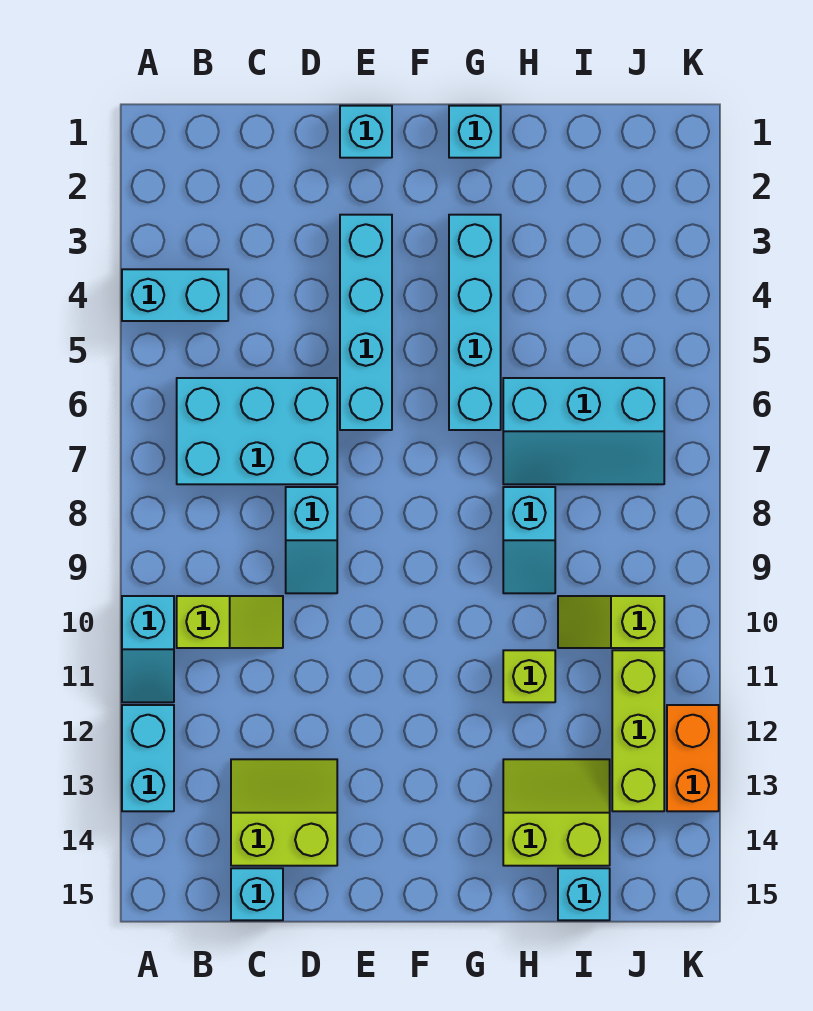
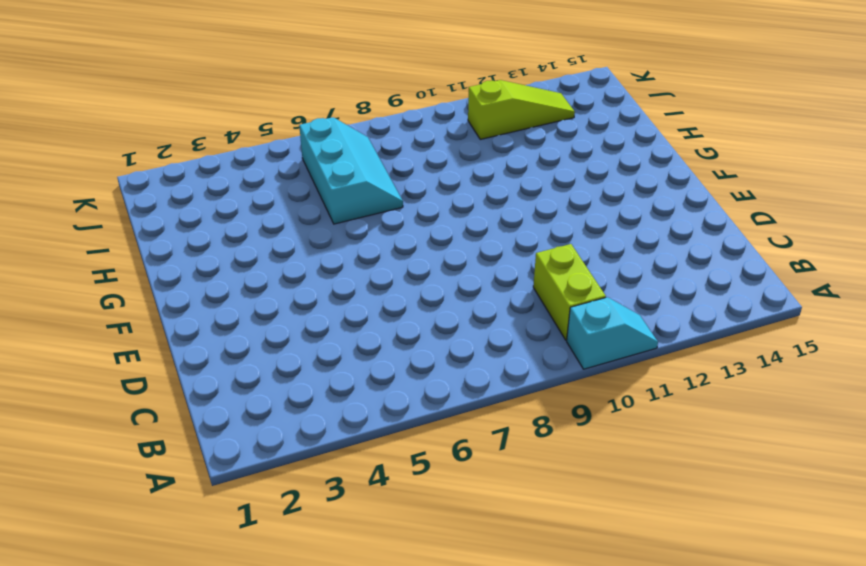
lime brick B10:C10 level 1 -> lime slope B10:C10 level 1 top B
lime slope J11:J13 level 1 top 11 -> lime brick J11:J13 level 1
none -> cyan brick A4:B4 level 1
none -> cyan brick A12:A13 level 1
none -> cyan brick B6:D7 level 1

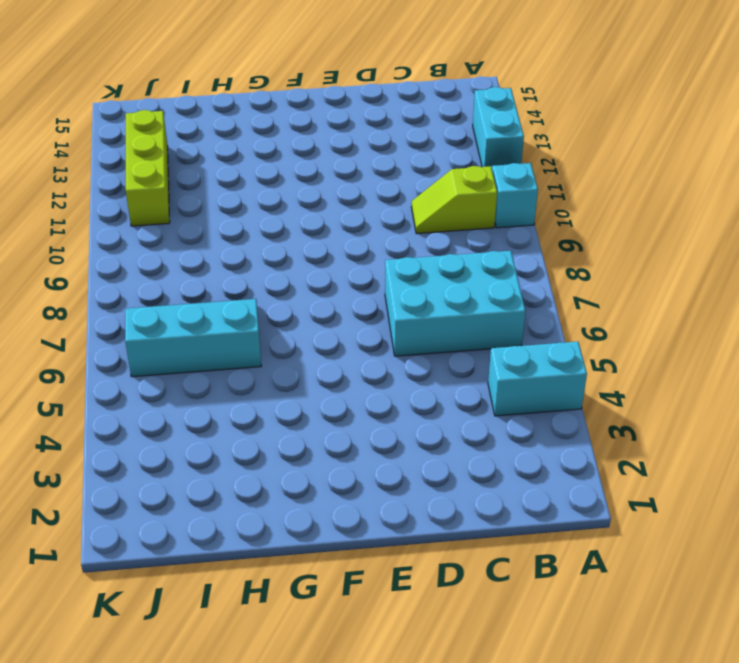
none -> lime slope C13:D14 level 1 top 14
none -> cyan brick C15 level 1
none -> cyan slope D8:D9 level 1 top 8

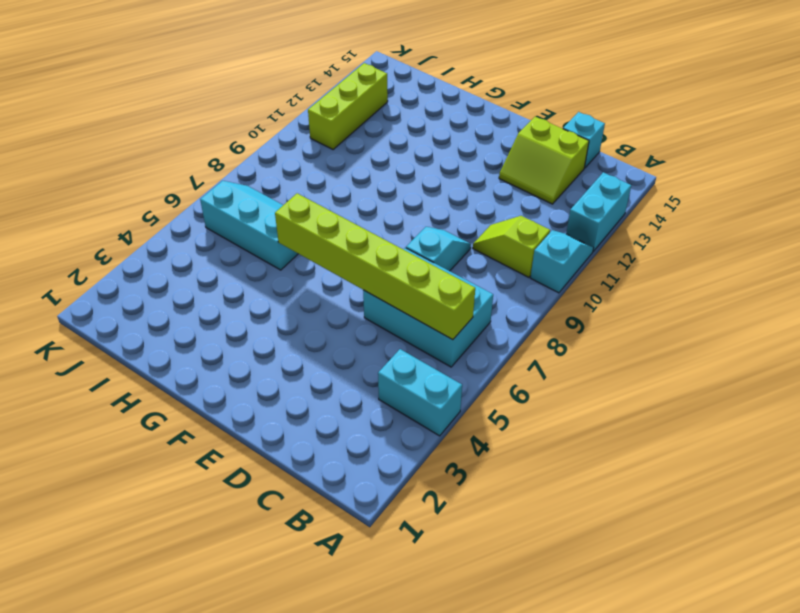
lime brick B6:G6 level 2 -> none
none -> cyan brick E1 level 1
none -> cyan brick E3:E6 level 1
none -> cyan brick G1 level 1

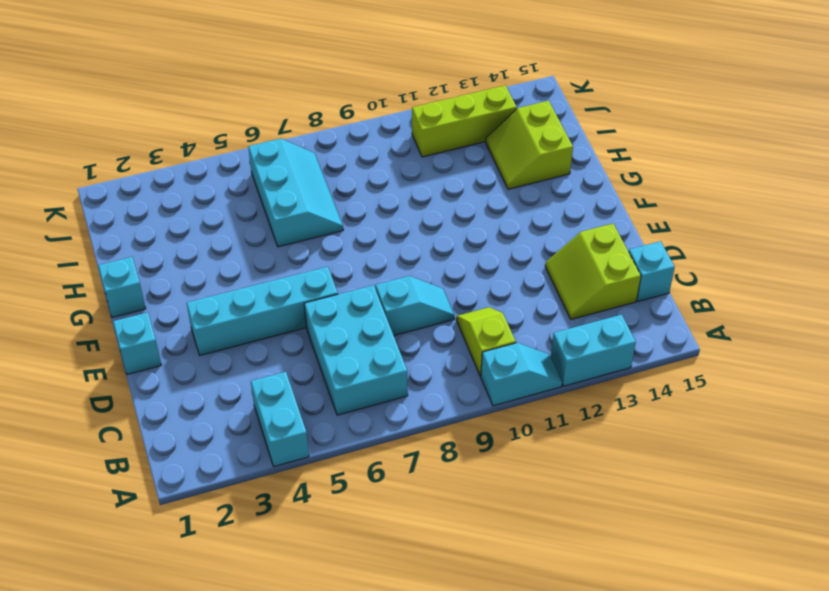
none -> cyan brick G3:G6 level 1
none -> cyan slope H8:H9 level 1 top 8
none -> lime brick H11 level 1

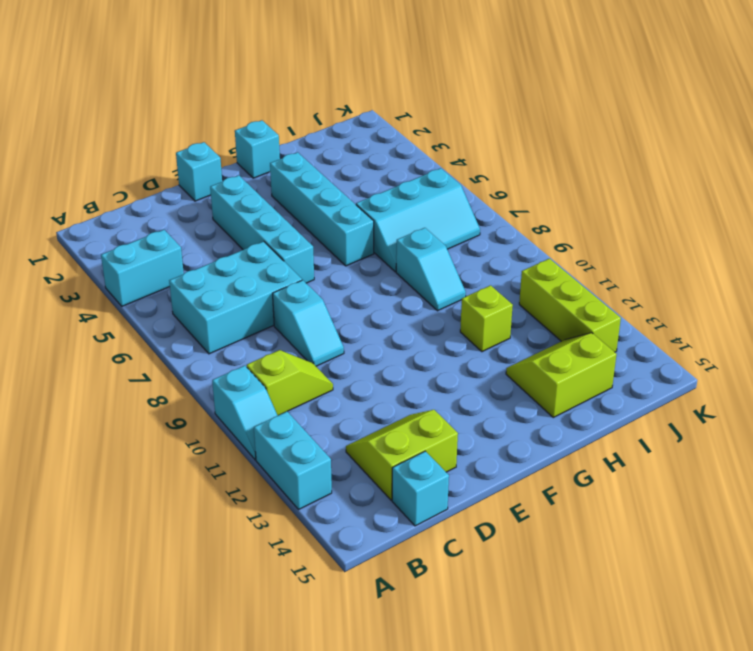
none -> lime slope I10:J10 level 1 top J
none -> cyan brick I15 level 1
none -> orange brick K12:K13 level 1

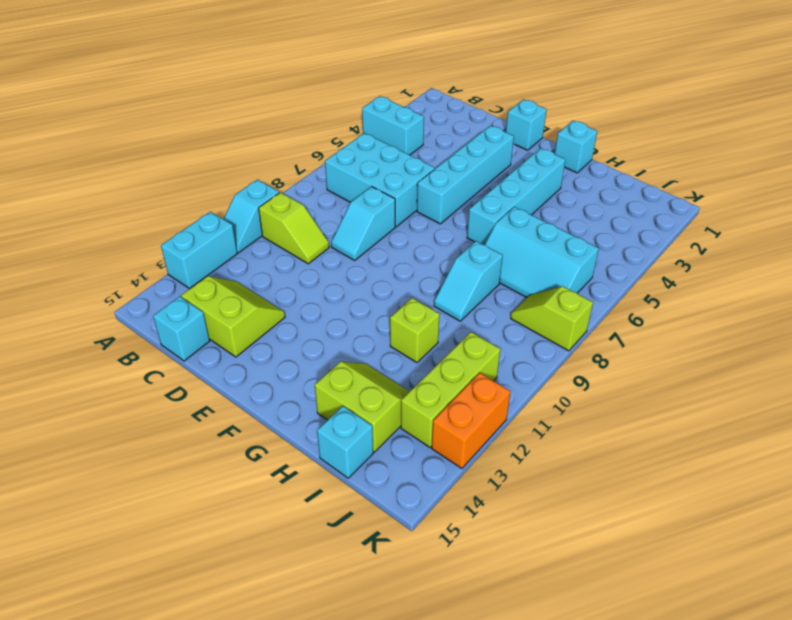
lime slope J8:K8 level 1 top K -> lime slope I10:J10 level 1 top J

